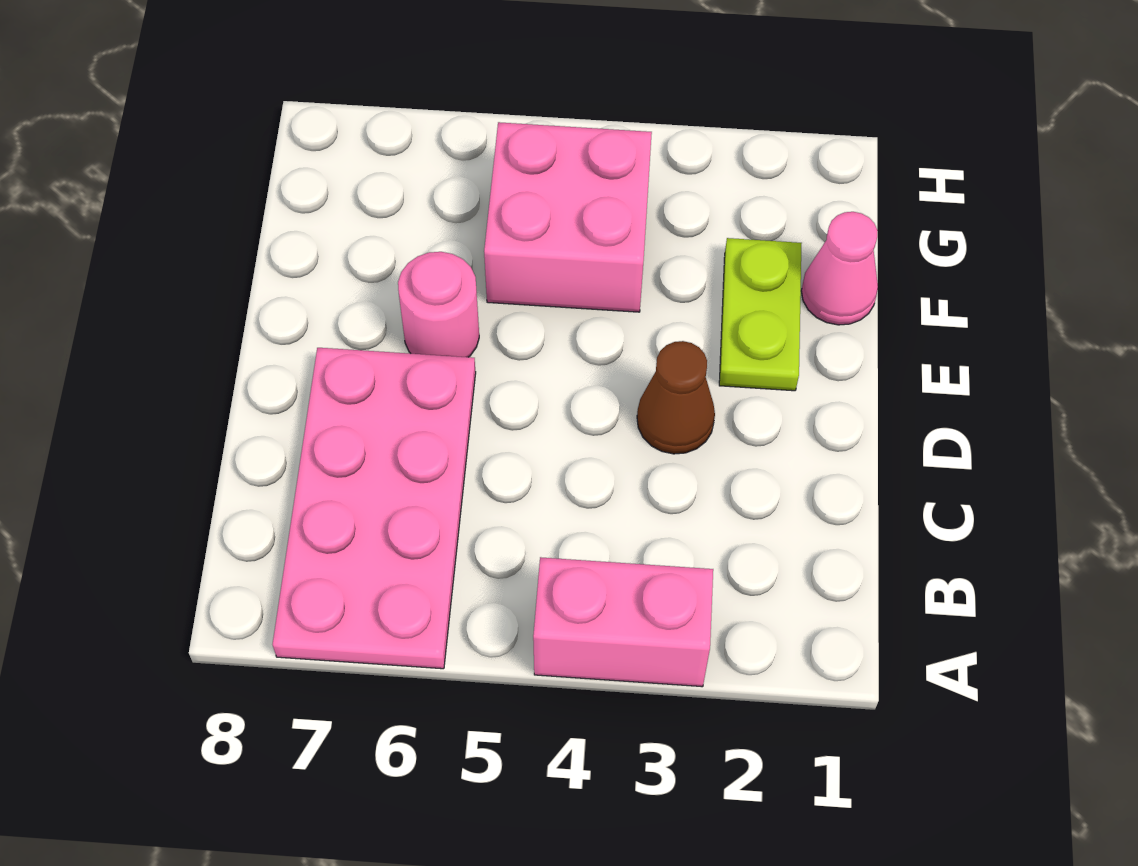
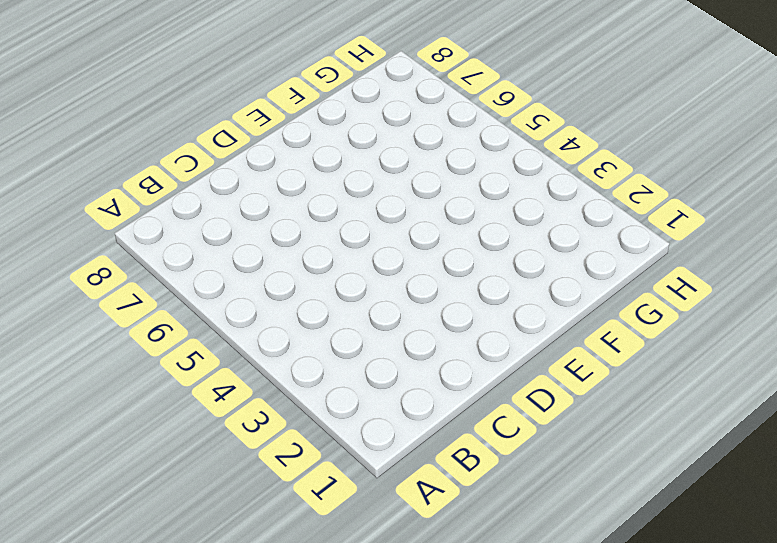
none -> pink brick A3:A4 level 1
none -> pink plate A6:D7 level 1

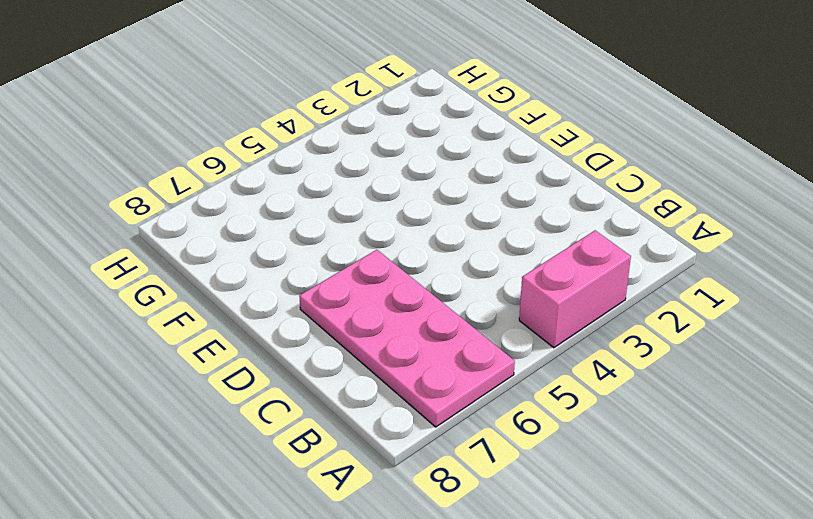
none -> brown cone D3 level 1
none -> lime plate E2:F2 level 1

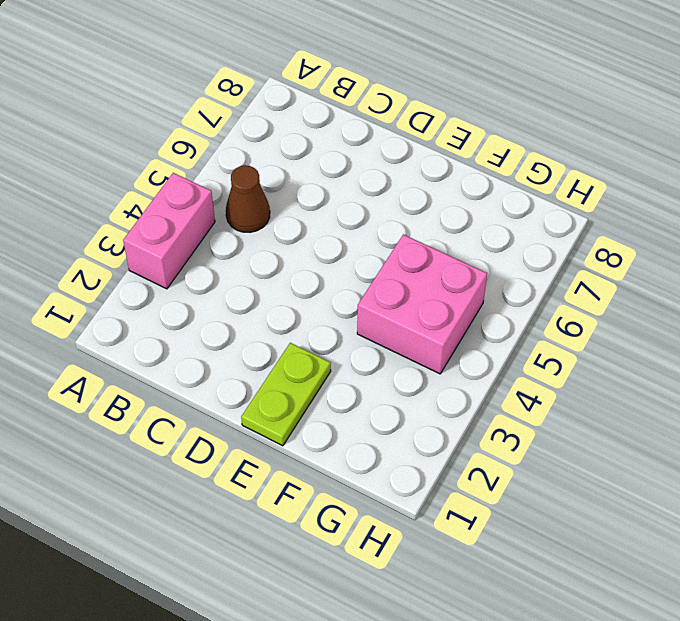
brown cone B5 level 1 -> brown cone D3 level 1
lime plate E1:E2 level 1 -> lime plate E2:F2 level 1
none -> pink plate A6:D7 level 1
none -> pink round brick E6 level 1

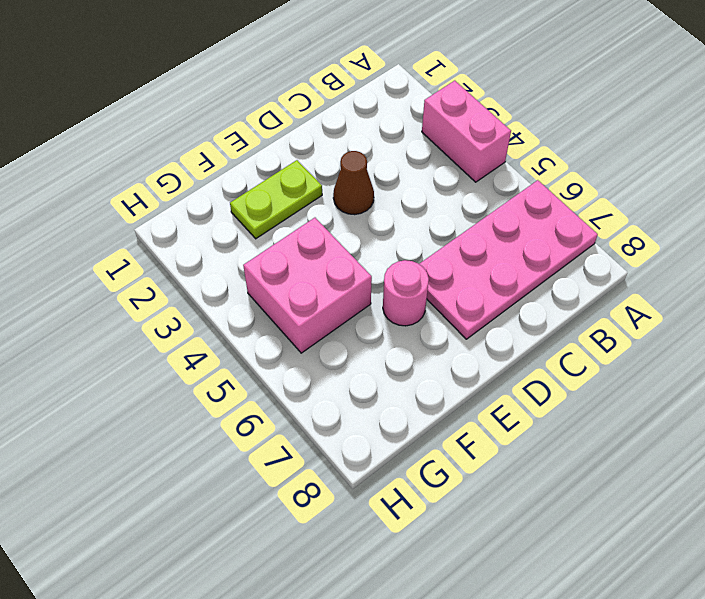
none -> pink cone F1 level 1

